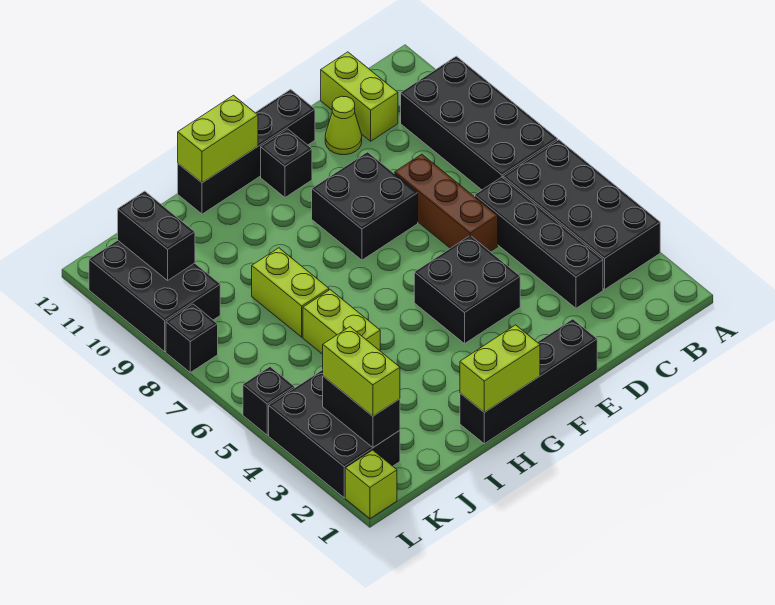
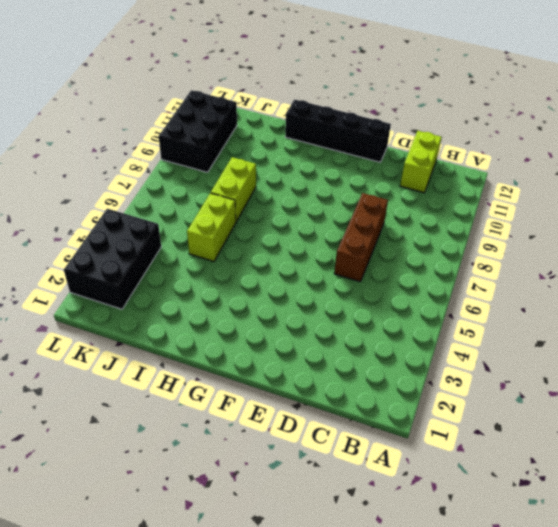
none -> black brick A3:B6 level 1
none -> black brick A7:B10 level 1
none -> black brick C3:C6 level 1

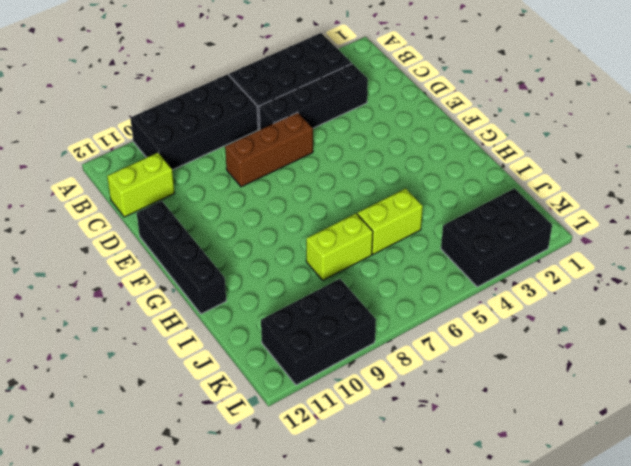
none -> lime cone D11 level 1
none -> black brick E1:H1 level 1
none -> black brick E4:F5 level 1

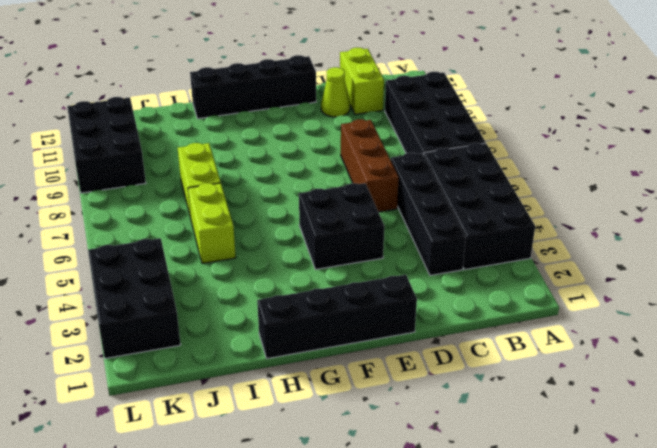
none -> black brick E8:F9 level 1
none -> black brick F11 level 1
none -> lime brick L1 level 1

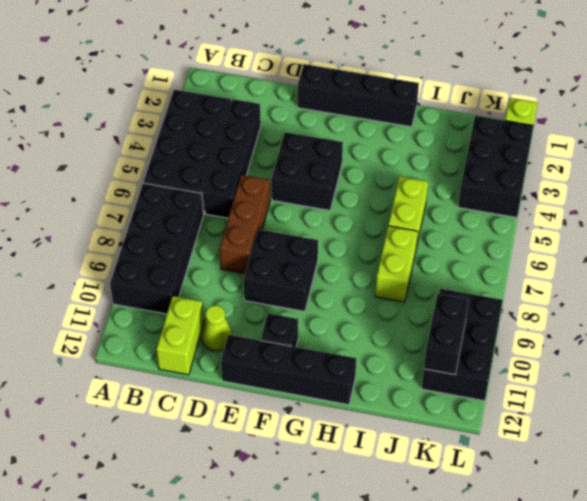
none -> black brick L5 level 1
none -> black brick L8 level 1
none -> lime brick G1:H1 level 2

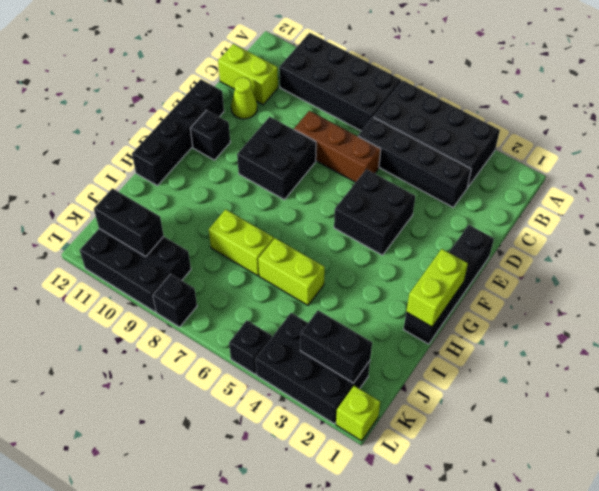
none -> lime brick G12:H12 level 2
none -> lime brick K2:K3 level 3

